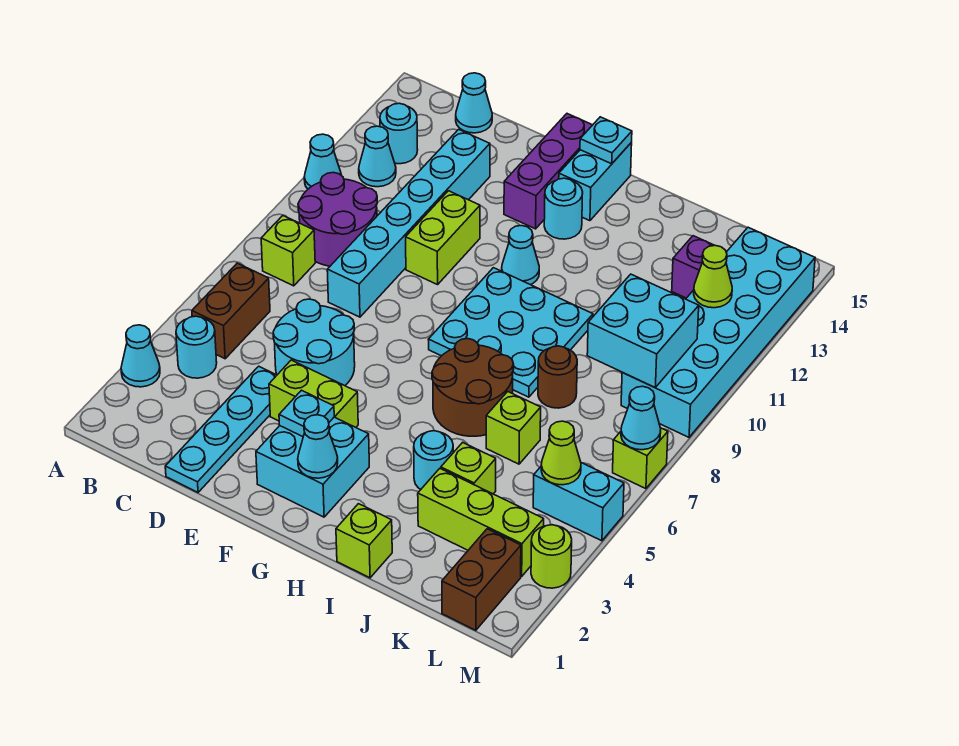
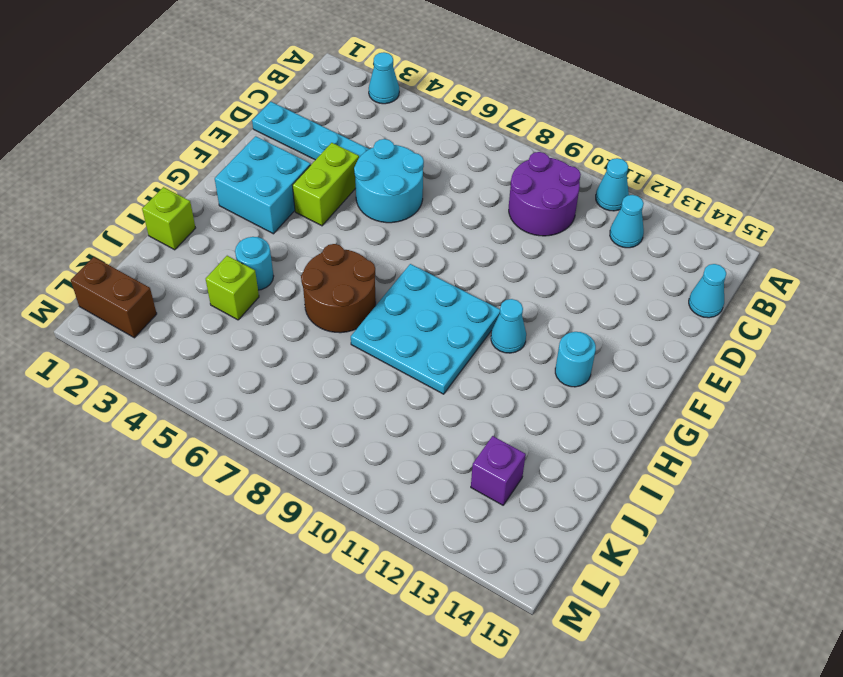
none -> cyan round brick B4 level 1
none -> brown brick B5:B6 level 1
none -> lime brick B8 level 1
none -> cyan round brick B13 level 1

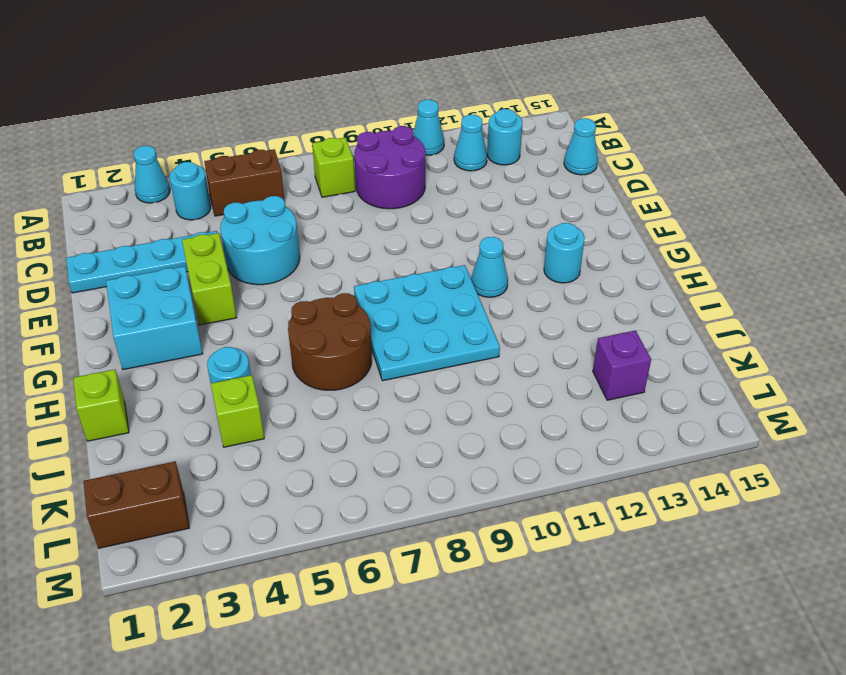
none -> cyan brick D8:D13 level 1
none -> lime brick E10:E11 level 1
none -> purple brick F13:F15 level 1
none -> cyan brick G14:G15 level 1

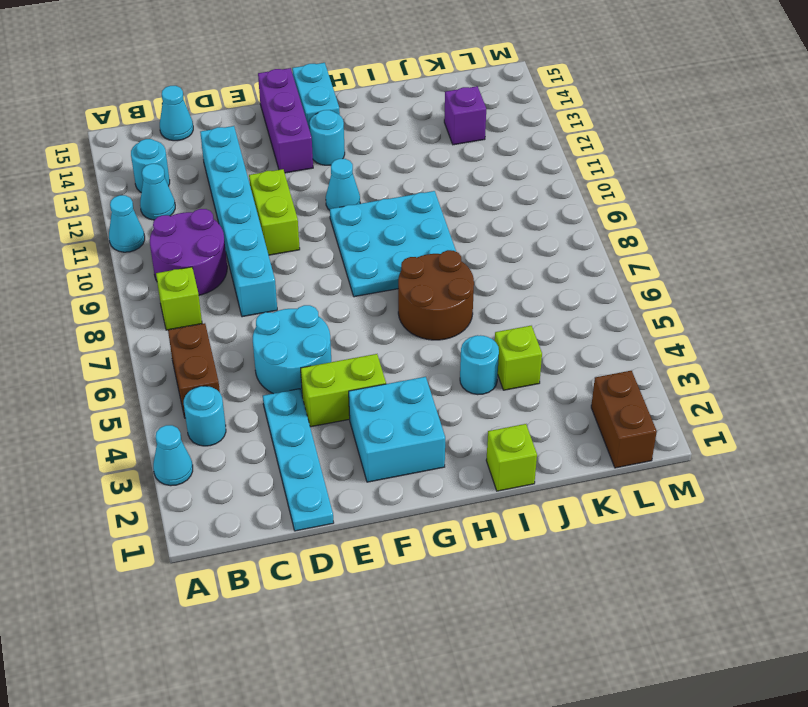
none -> lime brick J3:L3 level 1
none -> lime brick J6 level 1
none -> brown round brick J8 level 1
none -> cyan brick L5:M5 level 1

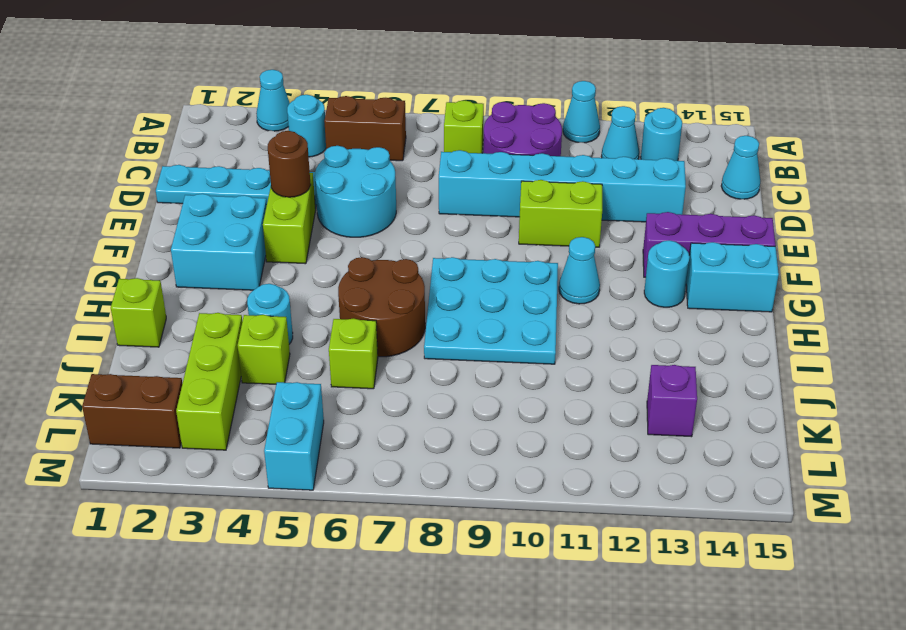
brown round brick E4 level 2 -> brown round brick J8 level 1
none -> cyan brick L9:M14 level 1
none -> lime round brick M3 level 1
none -> lime brick M7 level 1
none -> cyan plate F3 level 2

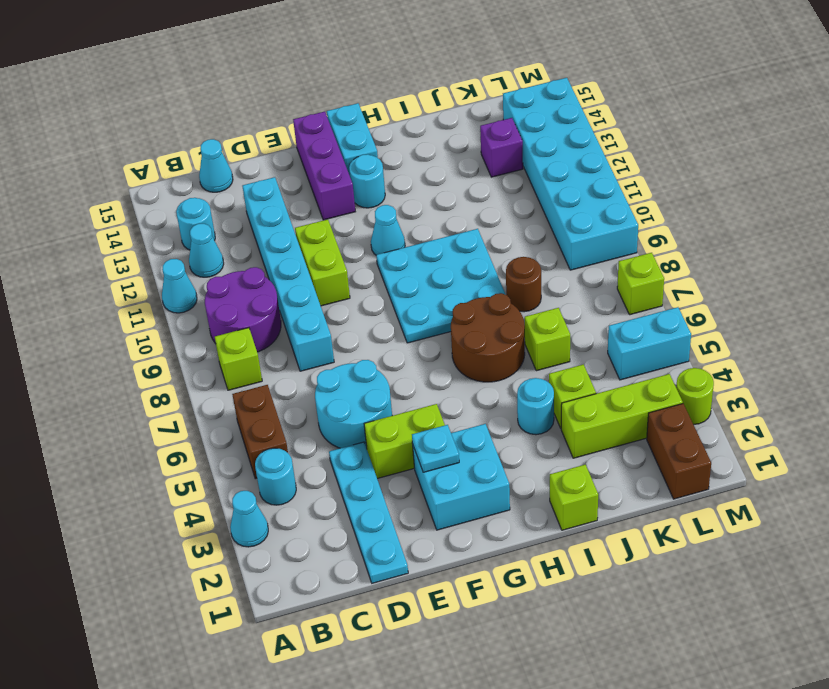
none -> cyan cone G2 level 2
none -> cyan plate G15 level 2
none -> cyan brick K9:L10 level 2
none -> lime cone L5 level 2

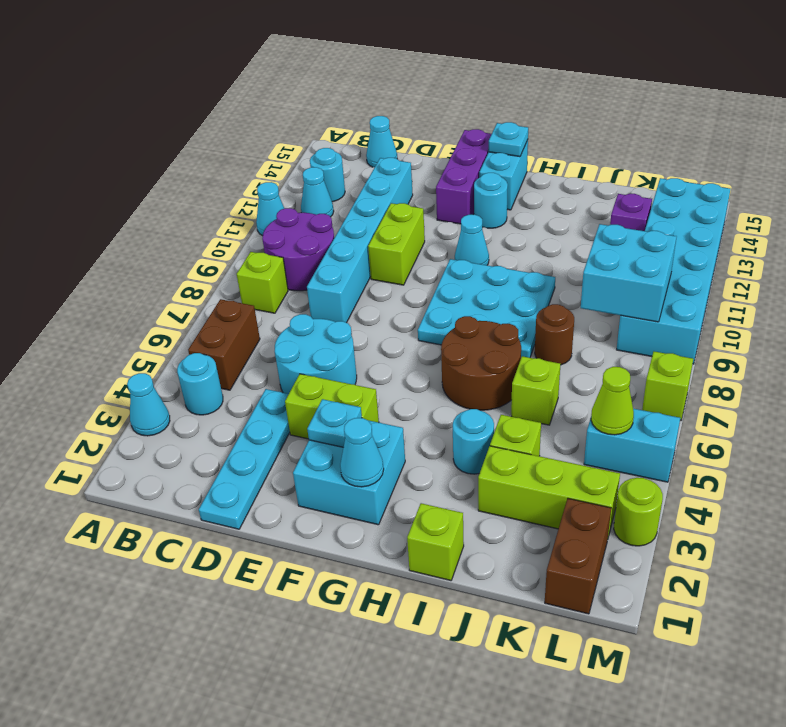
none -> lime cone L12 level 2
none -> cyan cone M7 level 2

